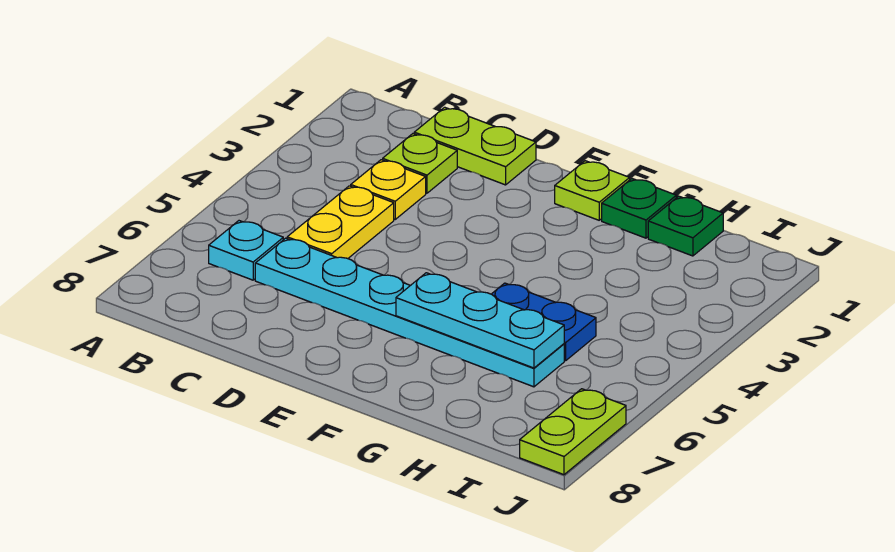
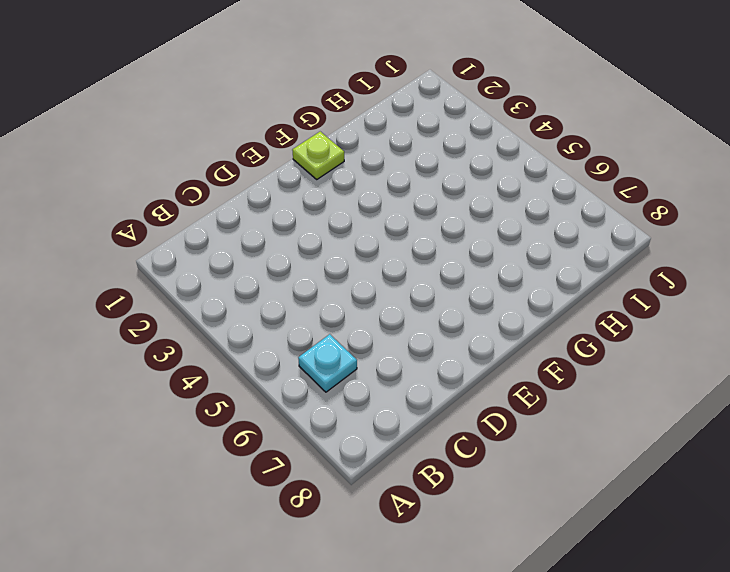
none -> lime plate C1:D1 level 1
none -> lime plate C2 level 1
none -> yellow plate C3 level 1

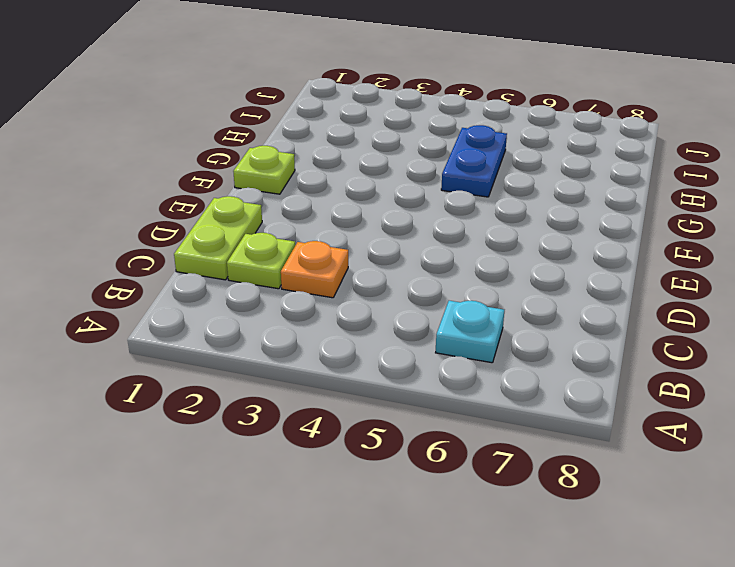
orange plate C3 level 1 -> yellow plate C3 level 1
none -> yellow plate C4:C5 level 1
none -> cyan plate C6:H6 level 1
none -> green plate G1 level 1

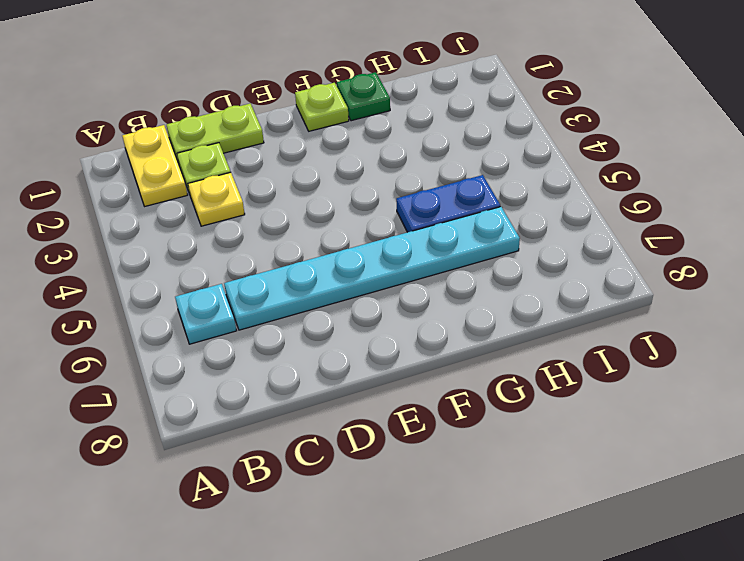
yellow plate B1:B2 level 1 -> yellow plate C4:C5 level 1
none -> green plate H1 level 1
none -> lime plate J7:J8 level 1
none -> cyan plate F6:H6 level 2

